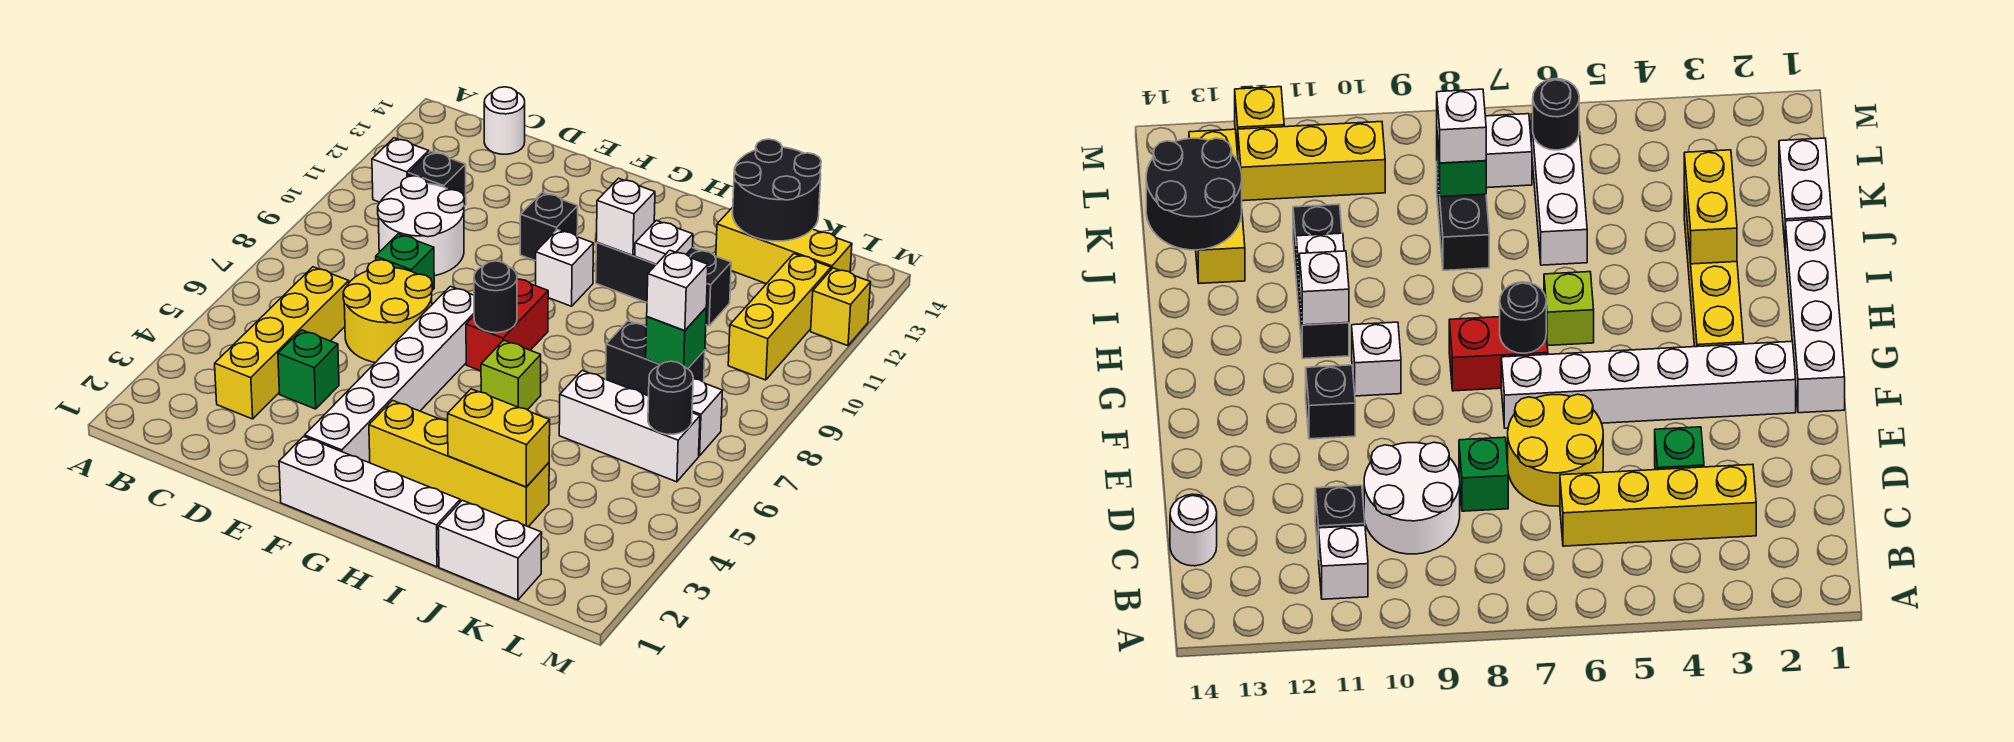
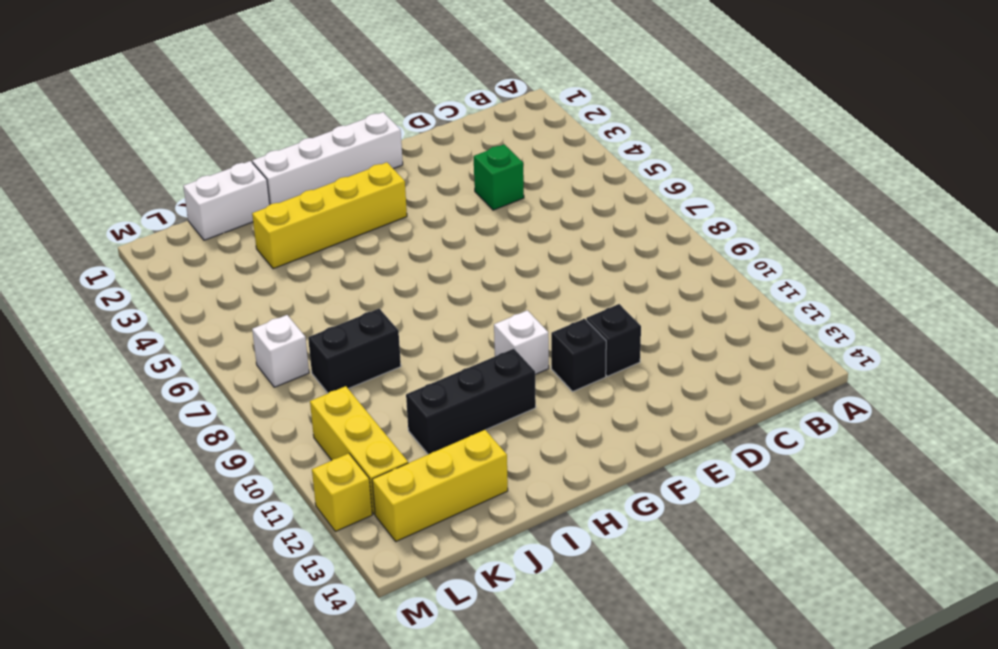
black brick E11 level 1 -> black brick C11 level 1
none -> white brick B11 level 1
none -> yellow brick C3:C6 level 1
none -> white round brick C9:D10 level 1
none -> white round brick C14 level 1

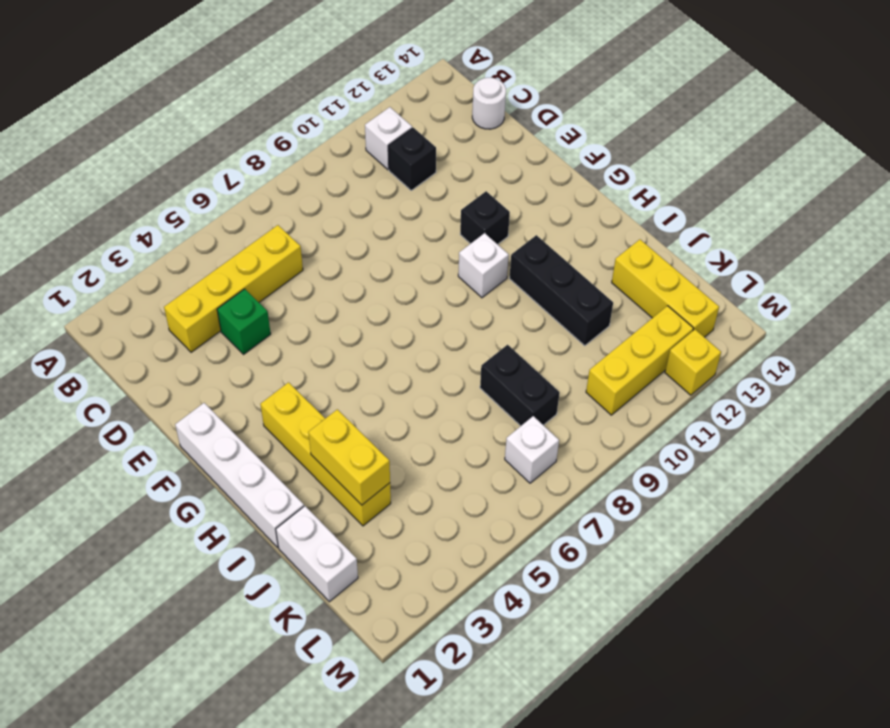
none -> white round brick C9:D10 level 1
none -> yellow round brick D6:E7 level 1
none -> green brick D8 level 1
none -> white brick F2:F7 level 1

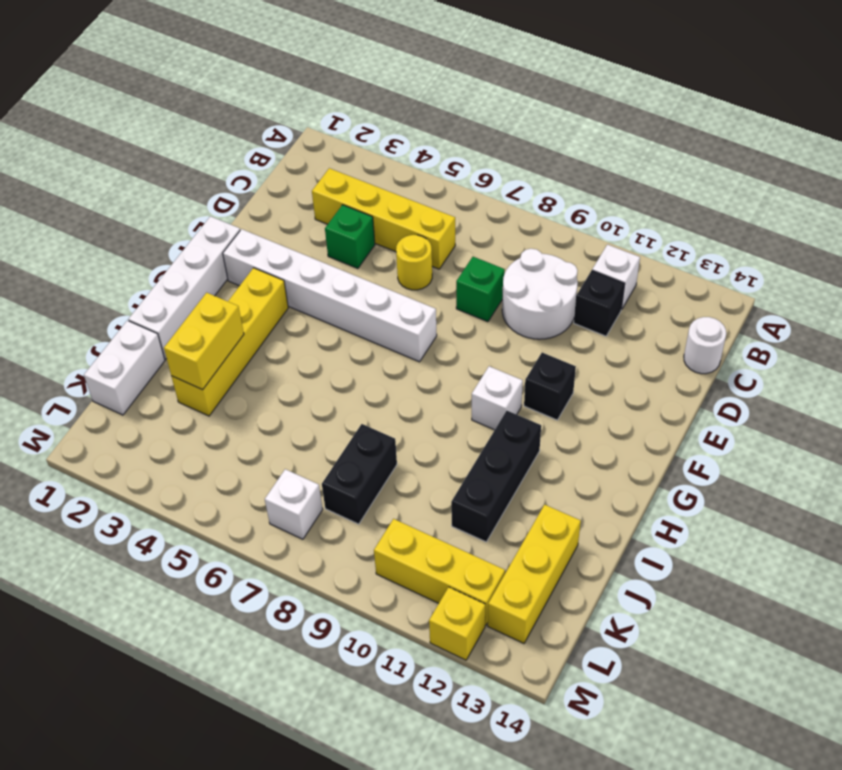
yellow round brick D6 level 1 -> yellow round brick D6:E7 level 1
none -> red brick G7:G8 level 1
none -> lime brick H6 level 1
none -> white brick J6:L6 level 1
none -> black round brick G7 level 2

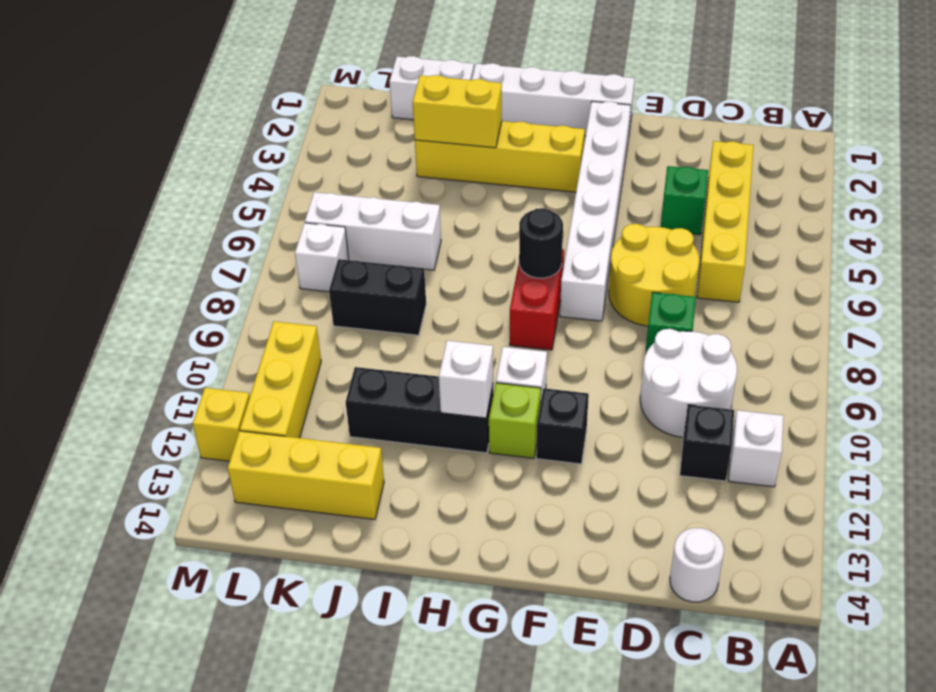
lime brick G11 level 1 -> lime brick H6 level 1
none -> white plate I11 level 2
none -> black round brick J13:K14 level 2
none -> green brick K8 level 2
none -> black round brick L6 level 2

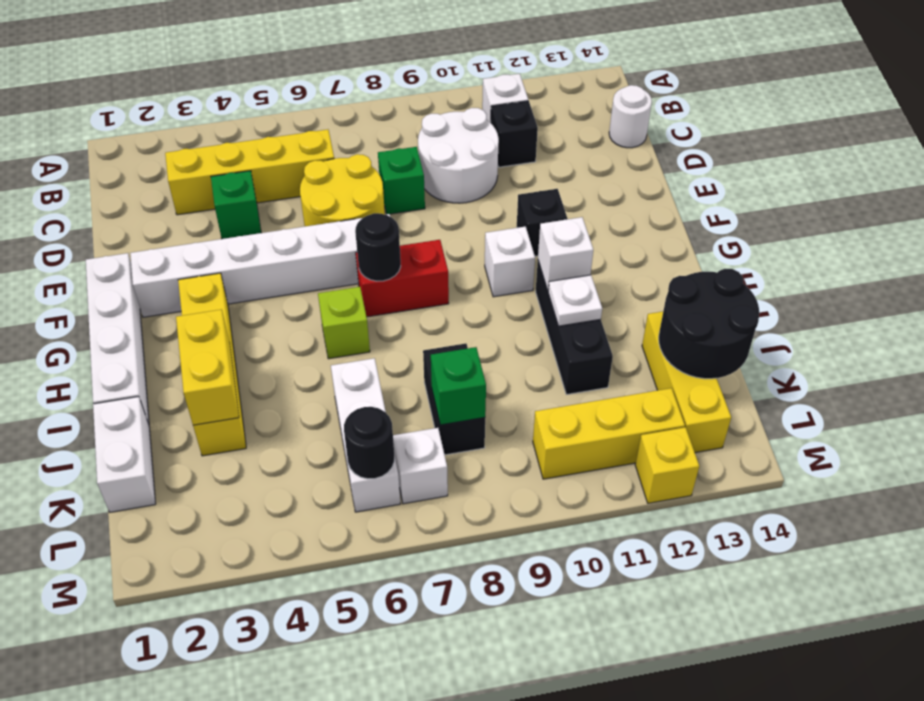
none -> white brick K8 level 3

